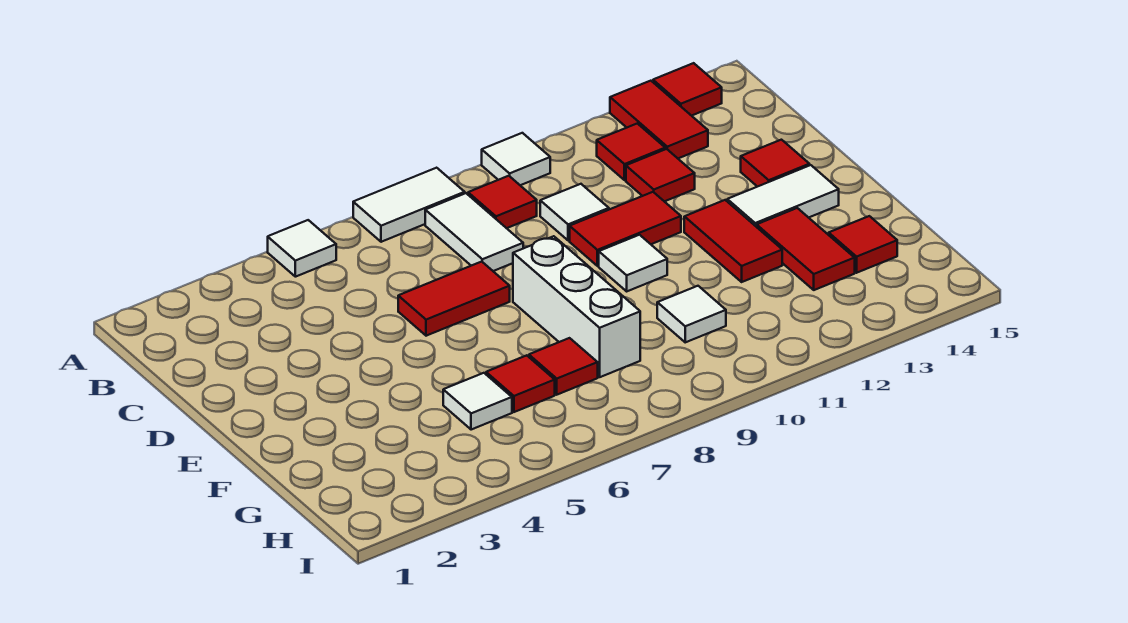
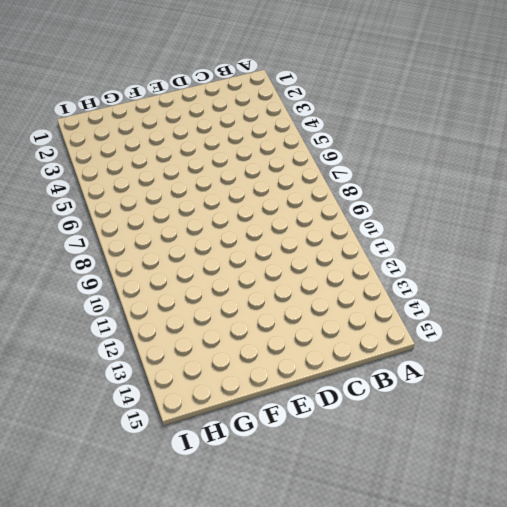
none -> white tile A5 level 1
none -> white tile A7:A8 level 1
none -> white tile A10 level 1

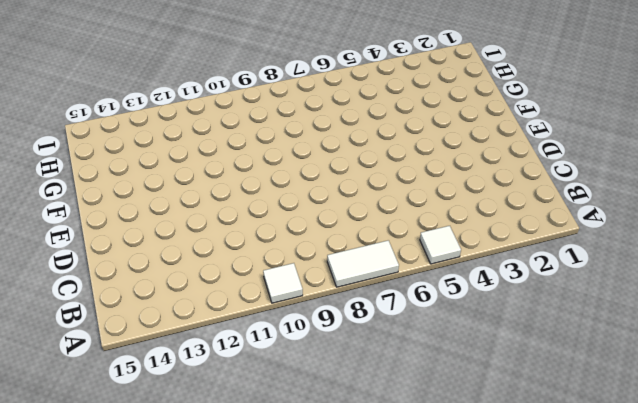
none -> red tile A13:B13 level 1
none -> red tile A14 level 1
none -> white tile B8:C8 level 1

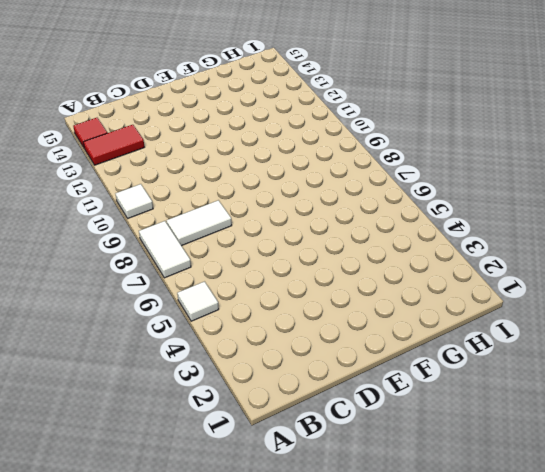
none -> red tile B9 level 1
none -> red tile B12 level 1
none -> white tile C10 level 1

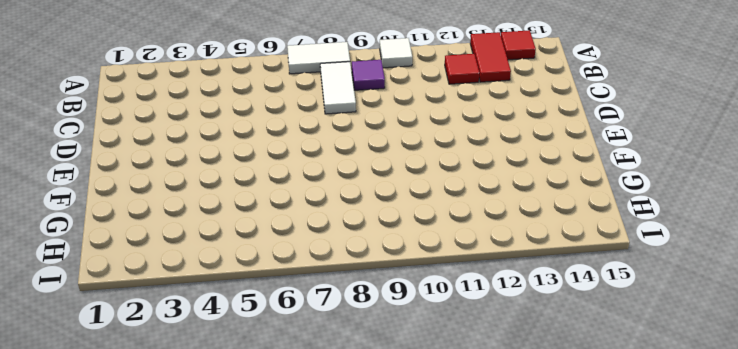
purple tile B9 level 1 -> red tile B9 level 1
none -> white tile A5 level 1
none -> white tile C10 level 1
none -> red tile C12 level 1

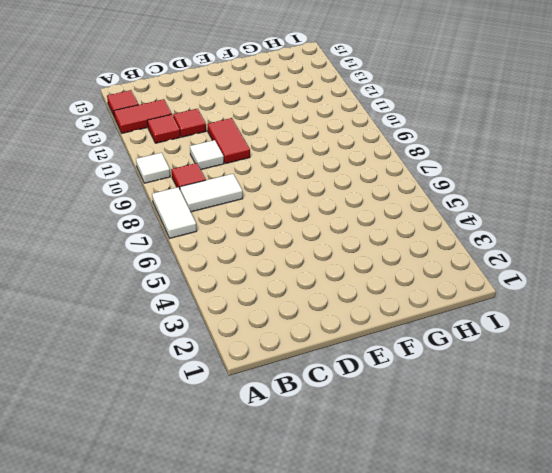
none -> white tile A5 level 1
none -> red tile D6:D7 level 1
none -> red tile D14 level 1

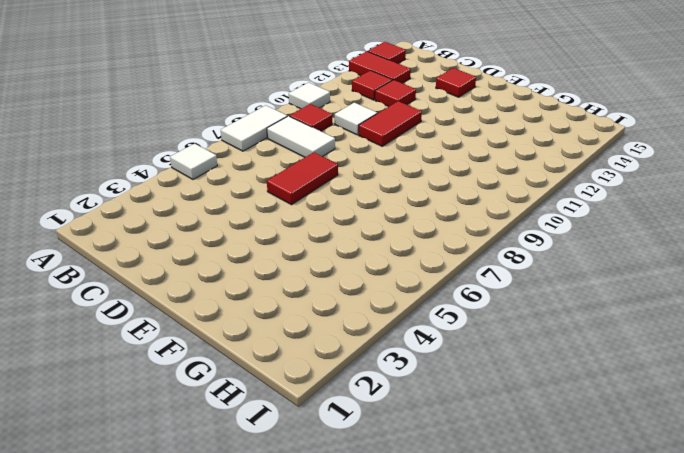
none -> white brick E8:G8 level 1
none -> white tile E10 level 1
none -> red tile E12:F12 level 1

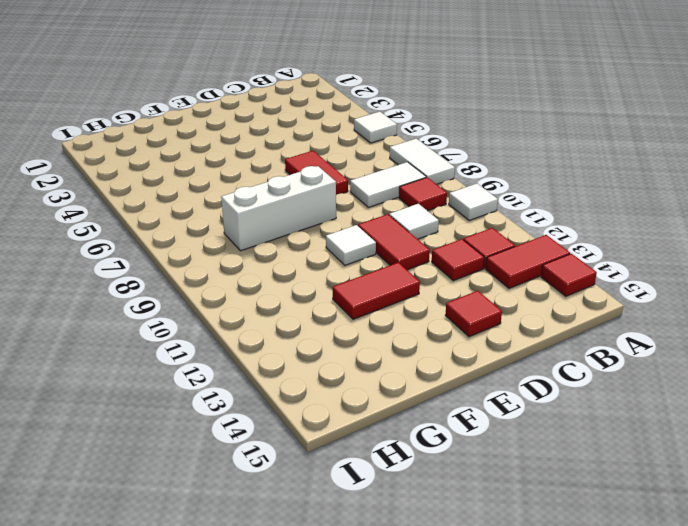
none -> white tile E13:E14 level 1
none -> red tile F13:G13 level 1
none -> white tile G5 level 1

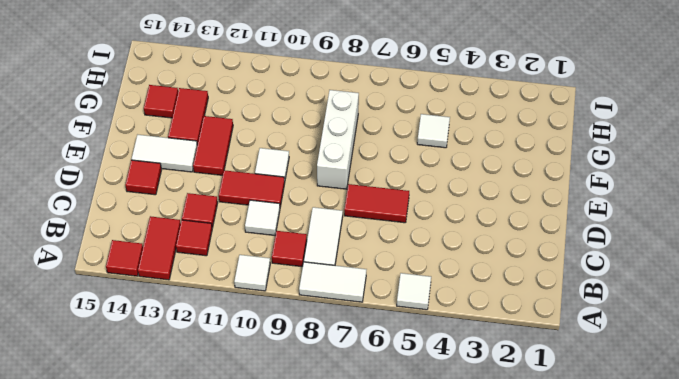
none -> red tile G6 level 1
none -> red tile G7 level 1
none -> white tile G10 level 1

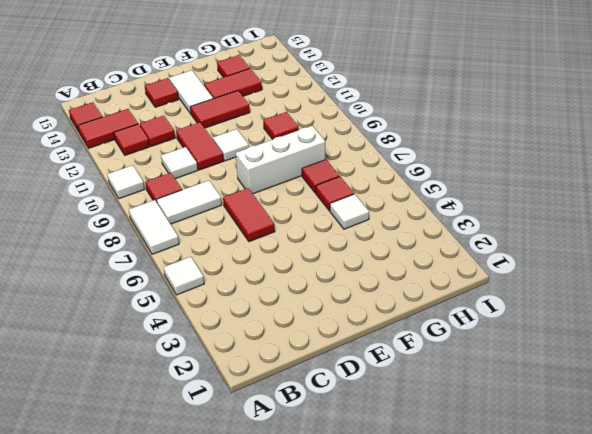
red tile G10 level 1 -> white tile G10 level 1

